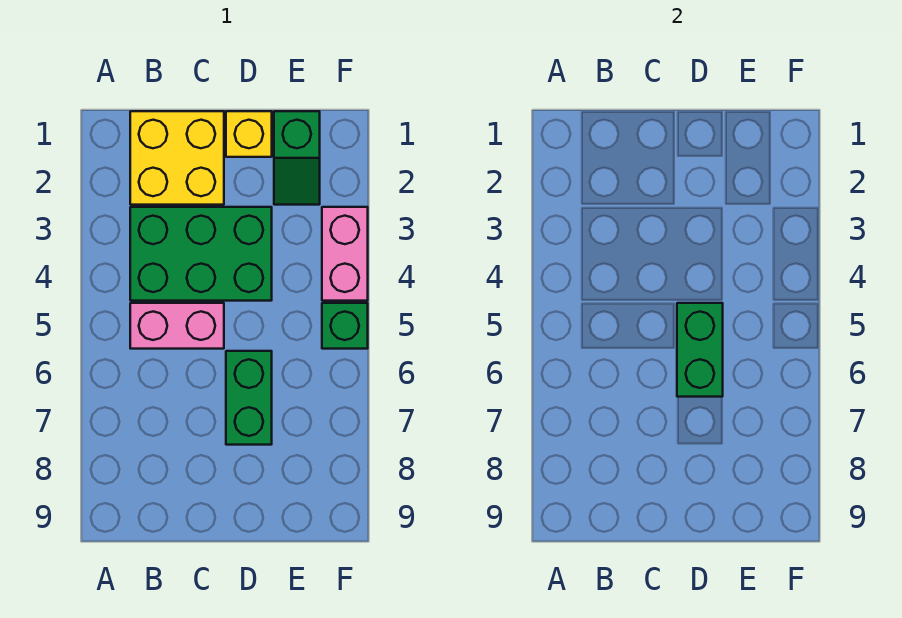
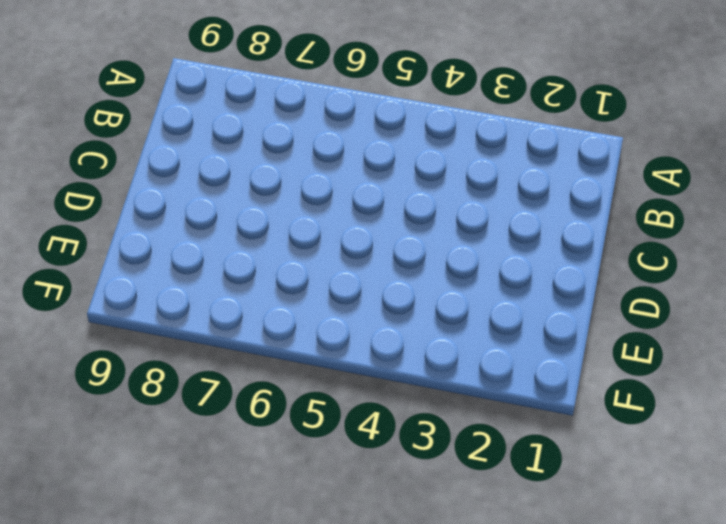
none -> yellow brick B1:C2 level 1
none -> green brick B3:D4 level 1

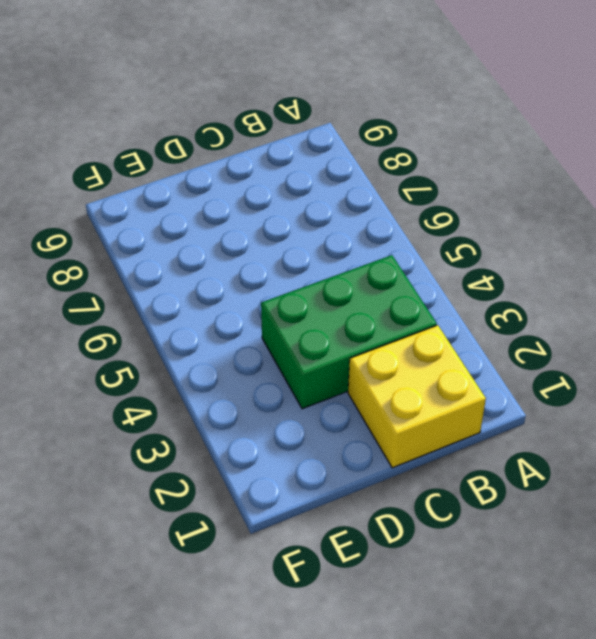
none -> pink brick B5:C5 level 1
none -> yellow brick D1 level 1

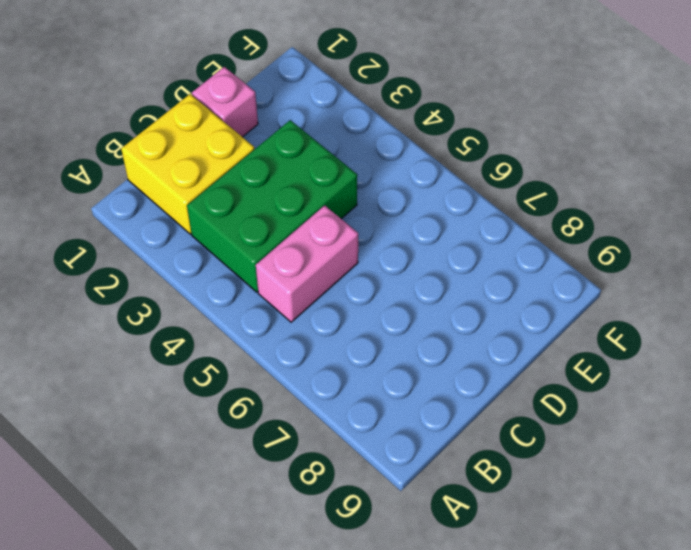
pink brick D1 level 1 -> yellow brick D1 level 1
none -> green brick D6:D7 level 1
none -> green slope E1:E2 level 1 top 1

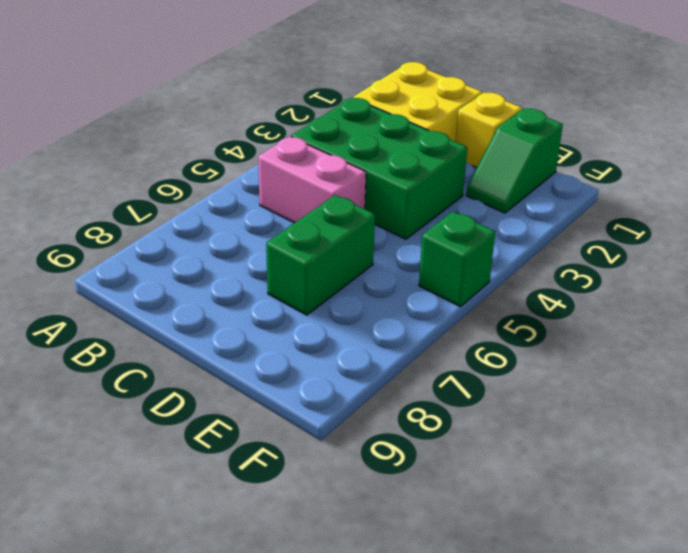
none -> pink brick F3:F4 level 1
none -> green brick D5:D6 level 2

